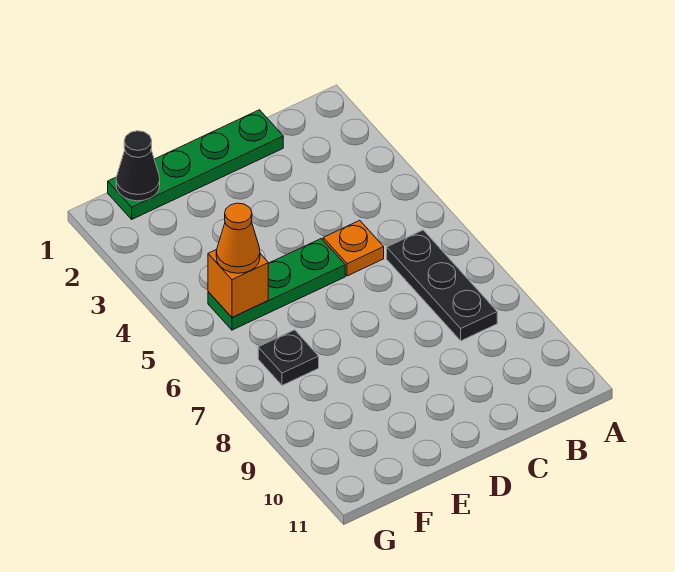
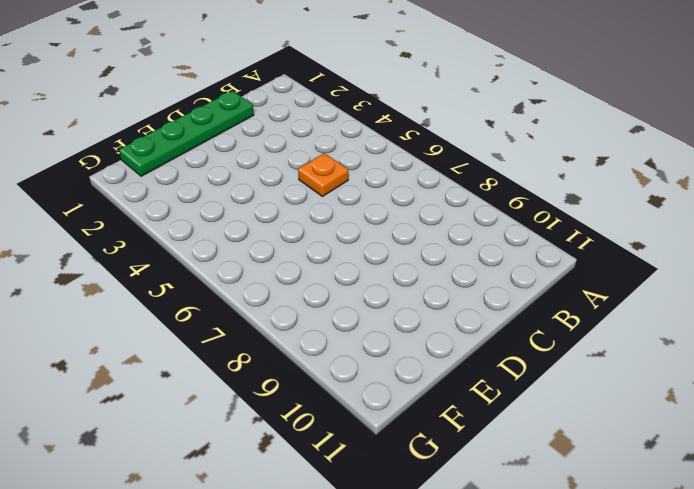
none -> black plate B6:B8 level 1
none -> green plate D5:F5 level 1

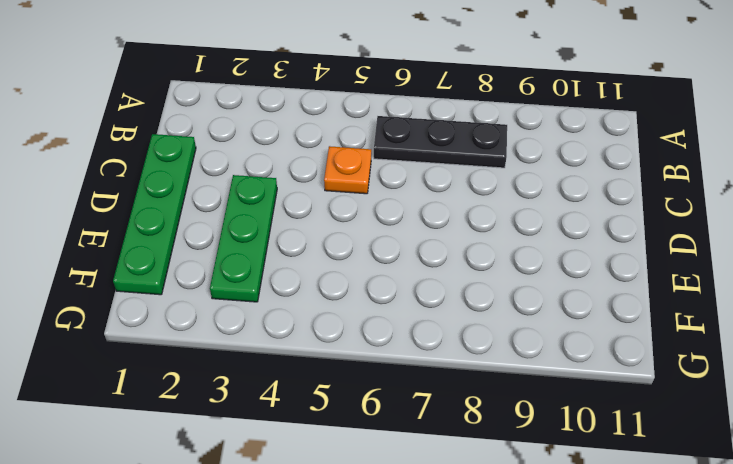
green plate D3:F3 level 1 -> green plate D5:F5 level 1
none -> black plate F7 level 1
none -> black cone F1 level 2

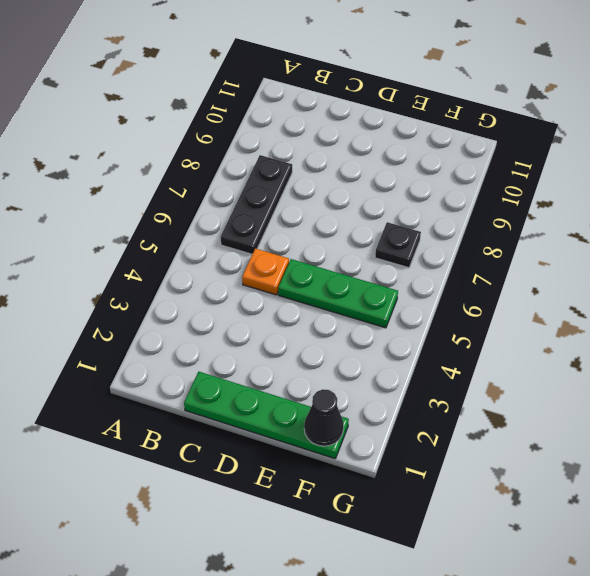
none -> orange brick F5 level 2
none -> orange cone F5 level 3

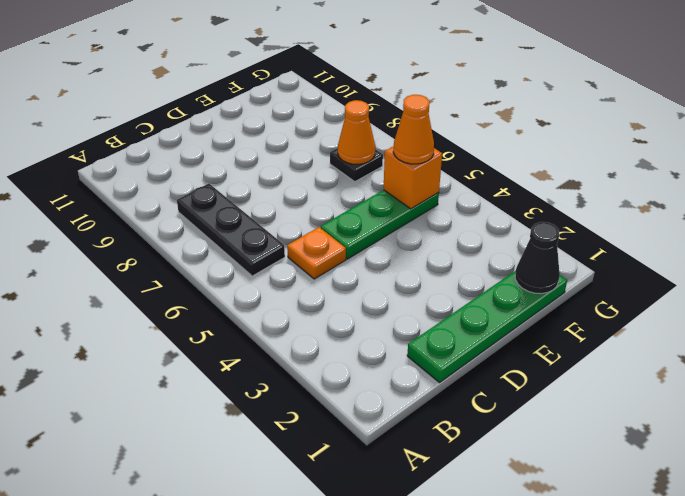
orange cone F7 level 2 -> none

